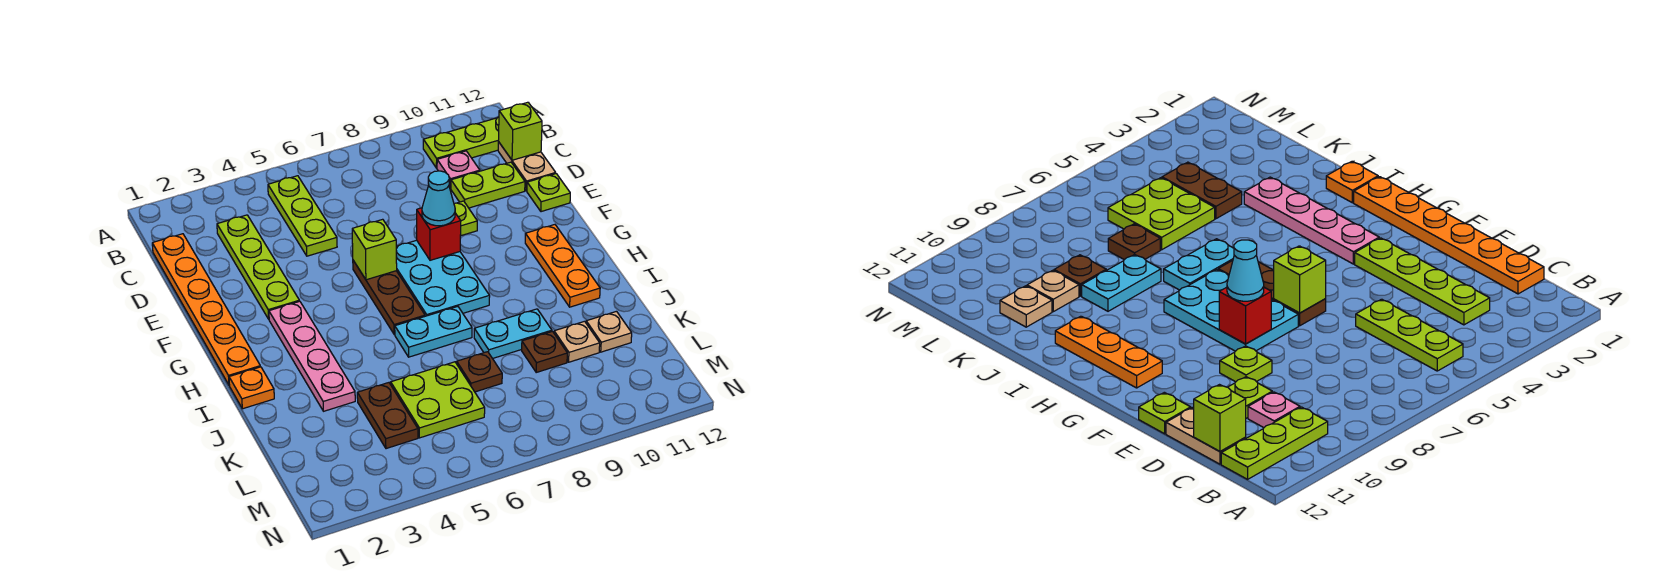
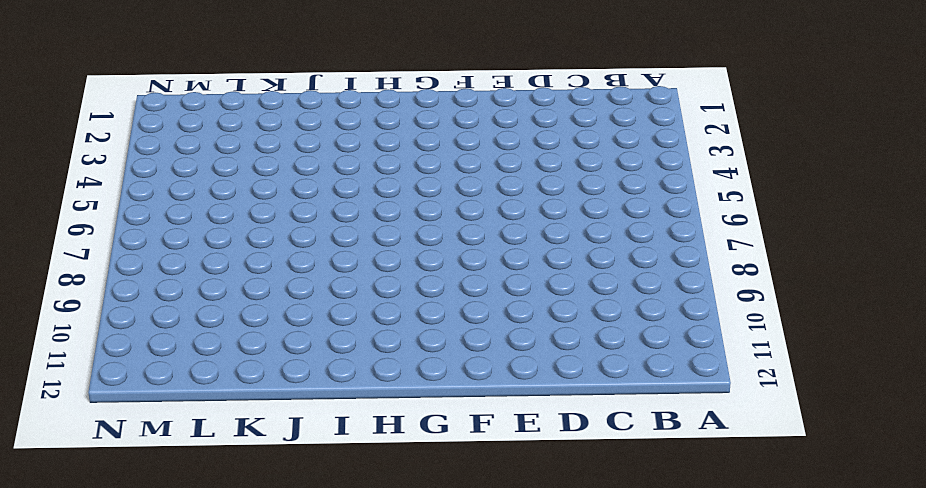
none -> lime plate B5:D5 level 1
none -> lime plate B10:B12 level 1
none -> orange plate C1:H1 level 1

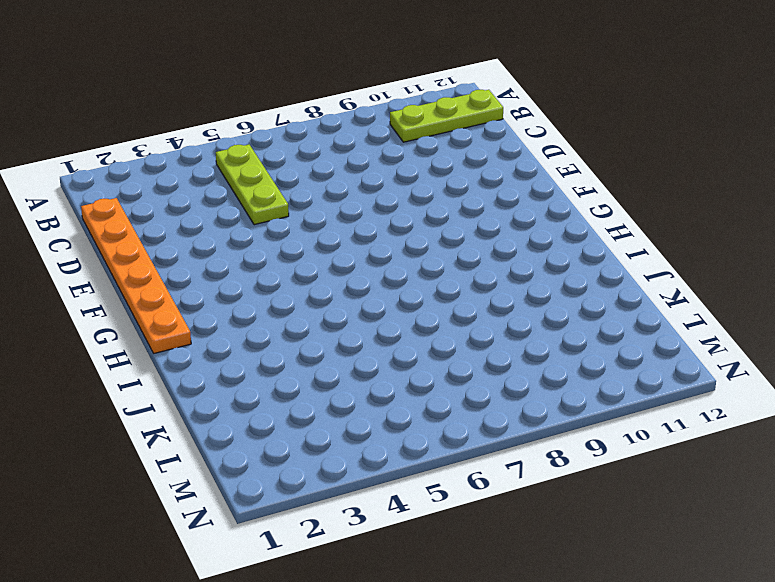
none -> lime plate C3:F3 level 1
none -> pink plate C10 level 1
none -> tan plate C12:D12 level 1

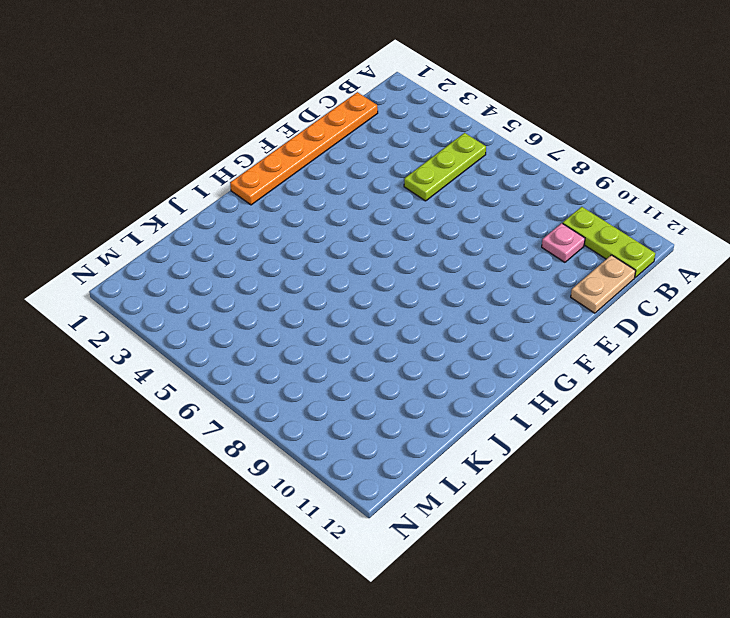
none -> lime plate C3:F3 level 1
none -> lime plate D10:D11 level 1
none -> lime plate E9 level 1

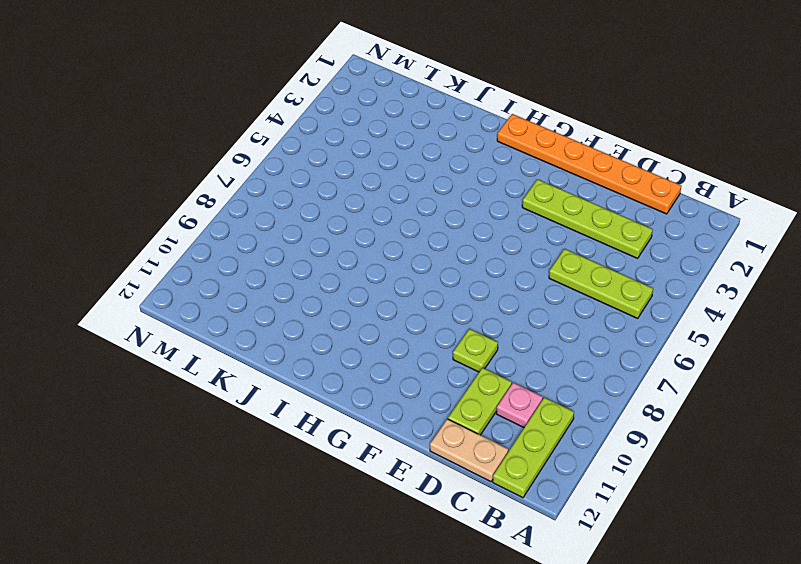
none -> lime plate E12 level 1
none -> brown plate F6:H6 level 1
none -> cyan plate F7:H8 level 1

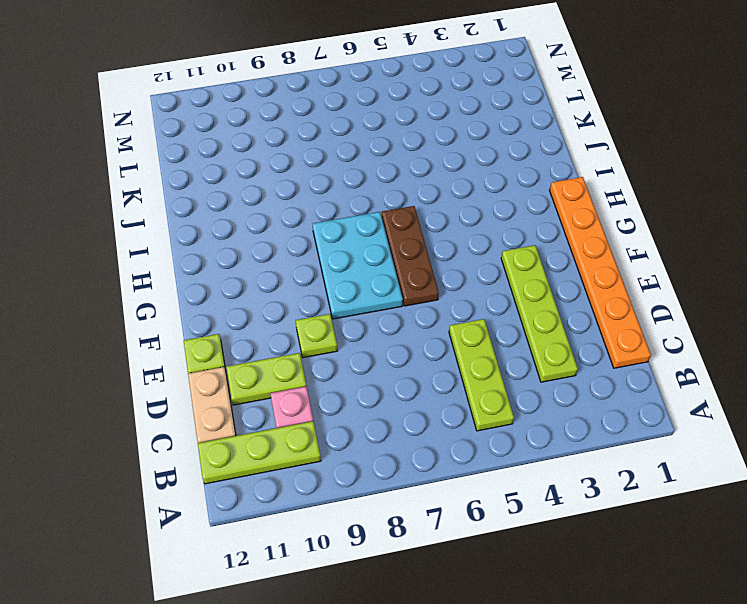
none -> pink plate G3:J3 level 1
none -> orange plate G11:I11 level 1
none -> orange plate I1 level 1

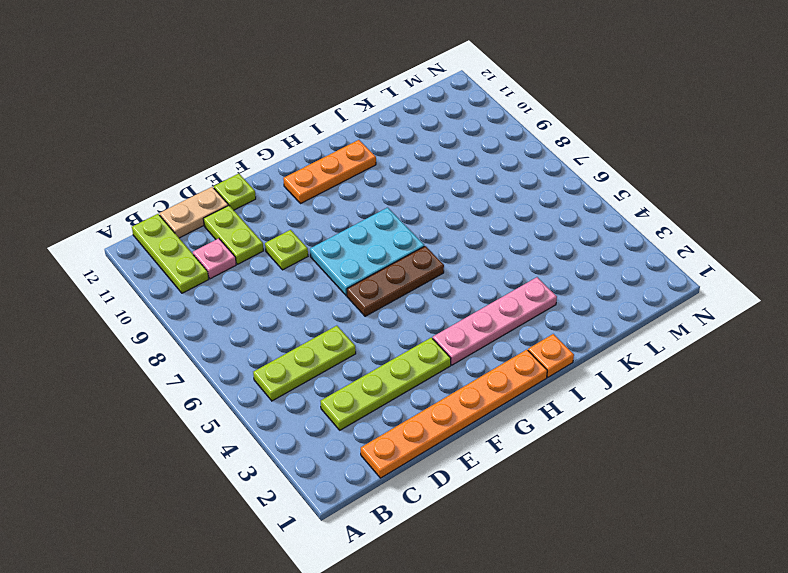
none -> cyan plate I6:I7 level 1
none -> cyan plate J8:J9 level 1
none -> brown plate K4:L4 level 1

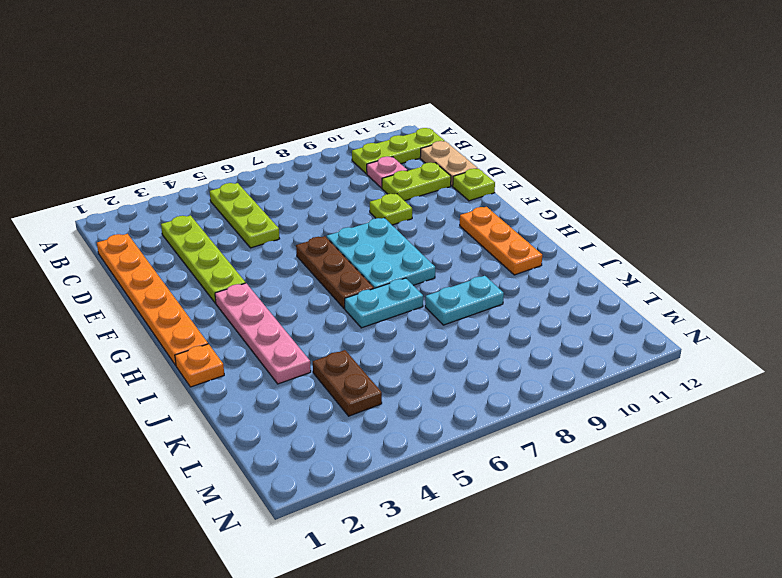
none -> lime plate K5:L6 level 1
none -> brown plate K7 level 1
none -> brown plate K9 level 1

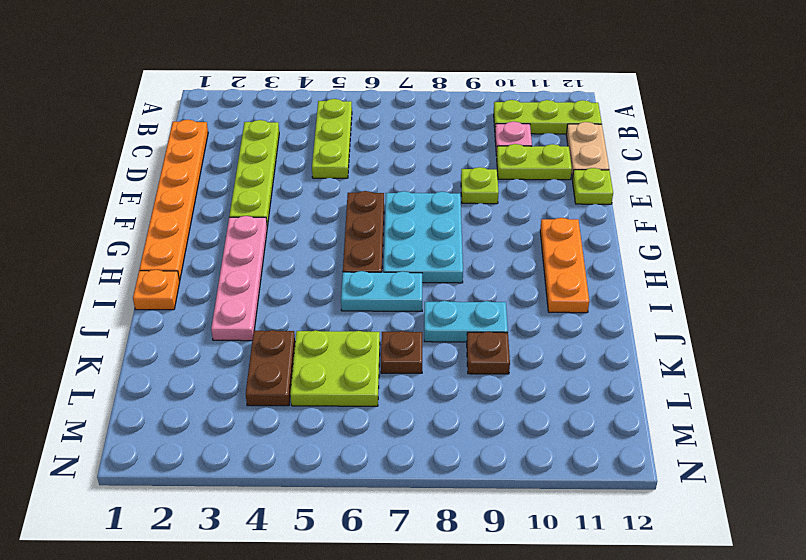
none -> tan plate K10 level 1
none -> tan plate K11 level 1
none -> lime brick C12 level 2

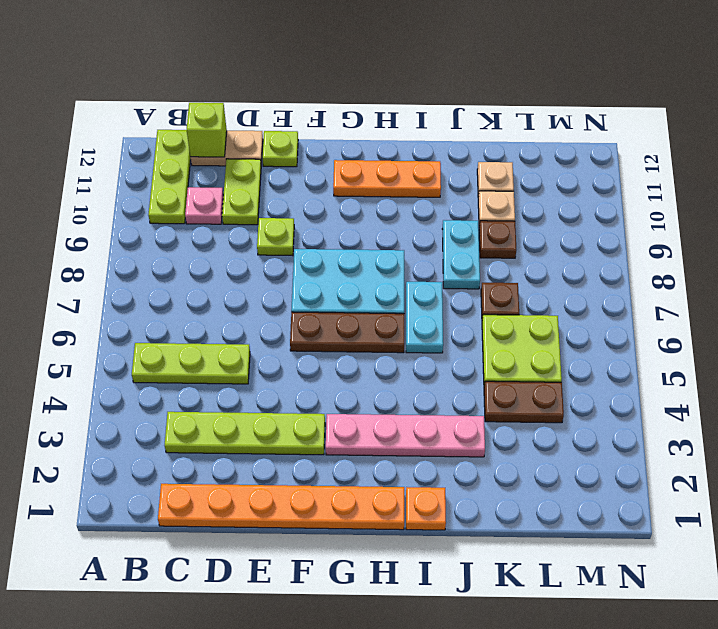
none -> lime brick F6 level 2
none -> red brick F8 level 2
none -> cyan cone F8 level 3

